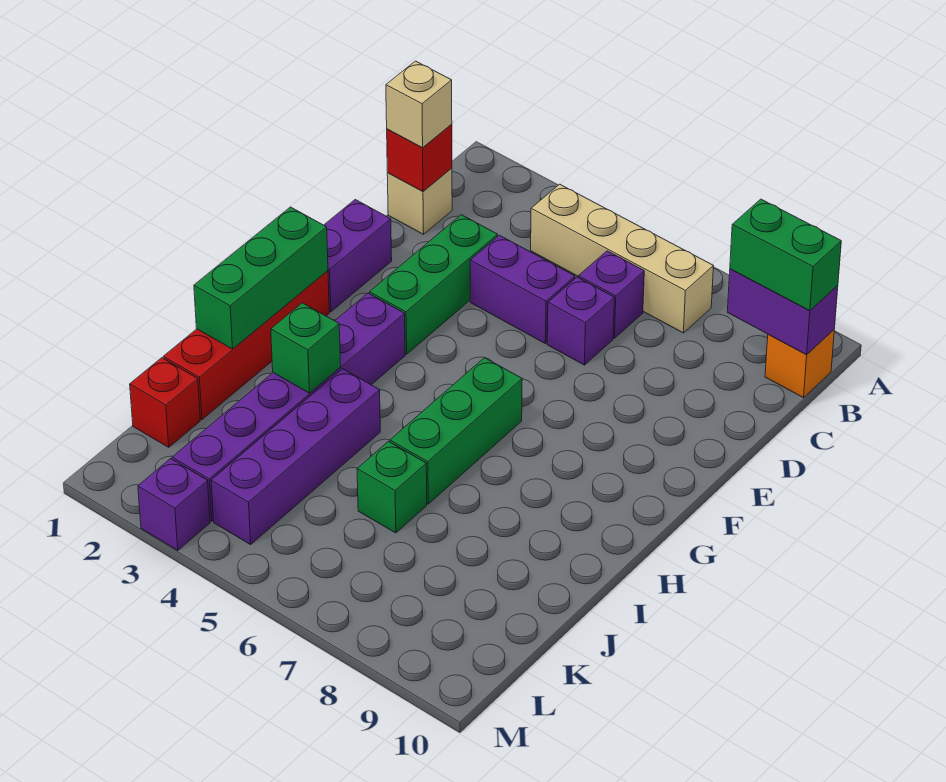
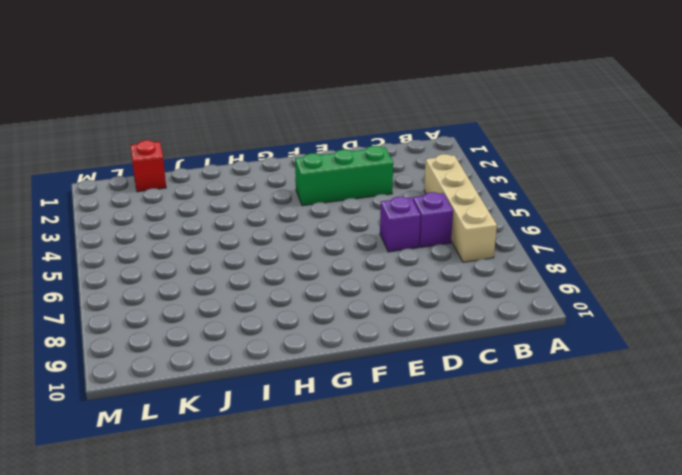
none -> orange brick B10 level 1
none -> tan brick C1 level 1
none -> purple brick D4:D5 level 1

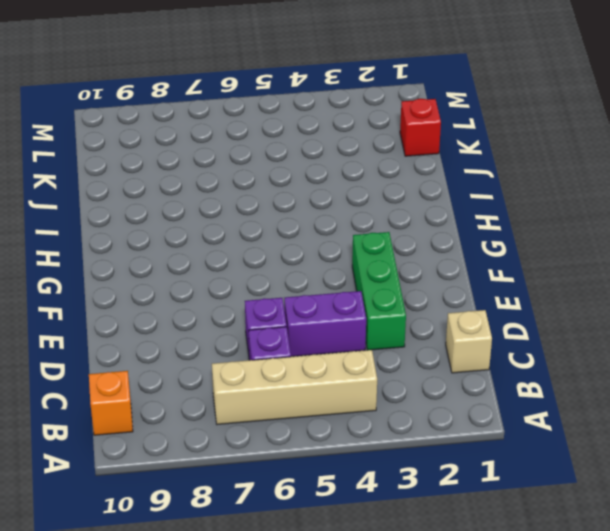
none -> purple brick E1:F1 level 1
none -> red brick G1:J1 level 1
none -> purple brick G3:L3 level 1

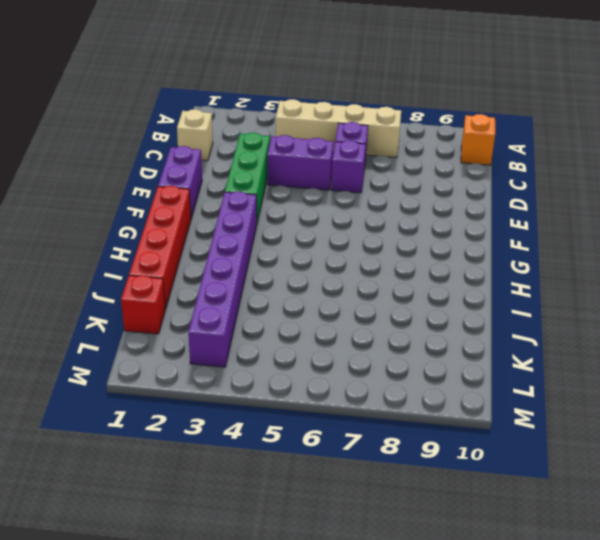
none -> green brick G6:I6 level 1
none -> purple brick I4:L4 level 1
none -> green brick J6 level 1

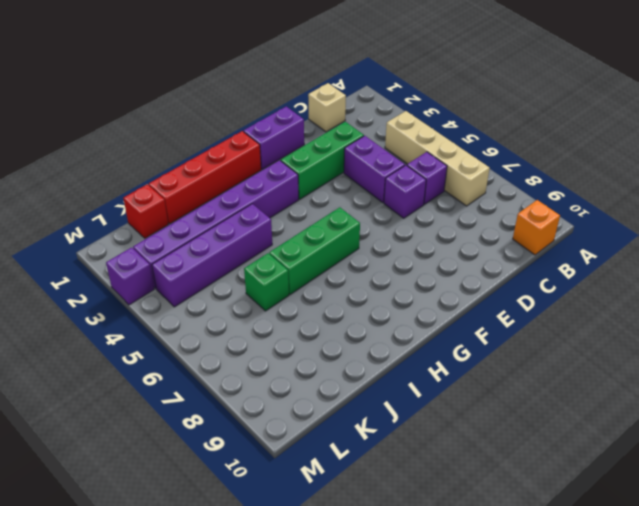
none -> purple brick B9:B10 level 2
none -> red brick C1 level 2
none -> green brick G1:I1 level 2

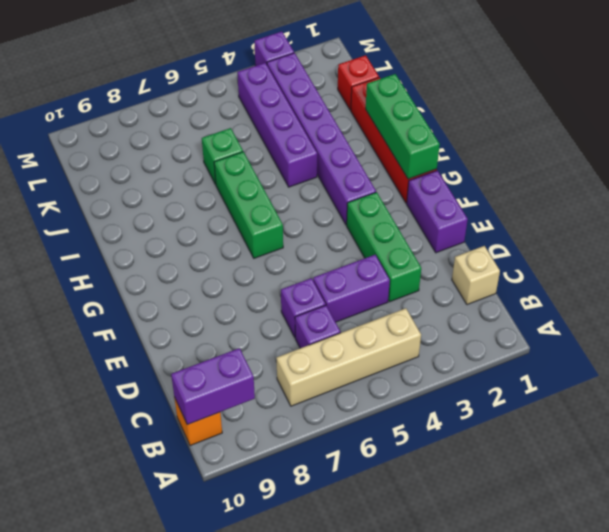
none -> red brick C1 level 2
none -> green brick I3 level 2
none -> green brick B9:B10 level 3

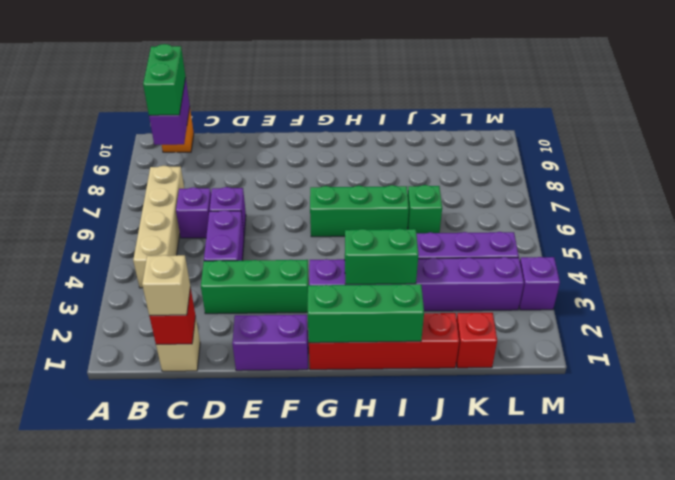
green brick H3:I3 level 2 -> green brick I3 level 2

